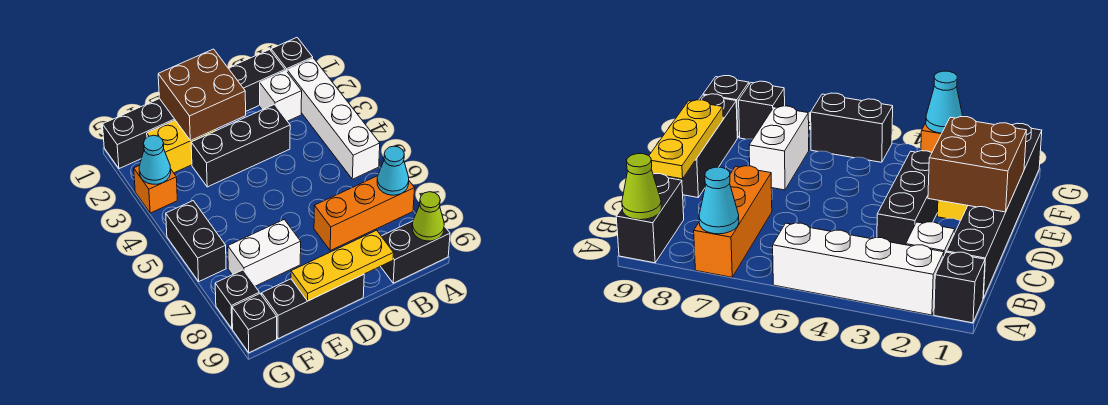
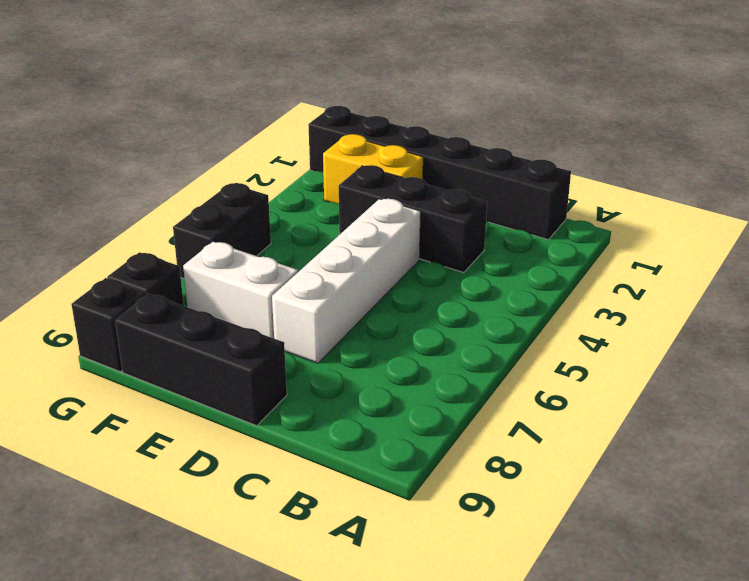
white brick D4:D7 level 1 -> white brick A2:A5 level 1
none -> black brick A1 level 1
none -> orange brick A7:C7 level 1
none -> black brick A9:B9 level 1

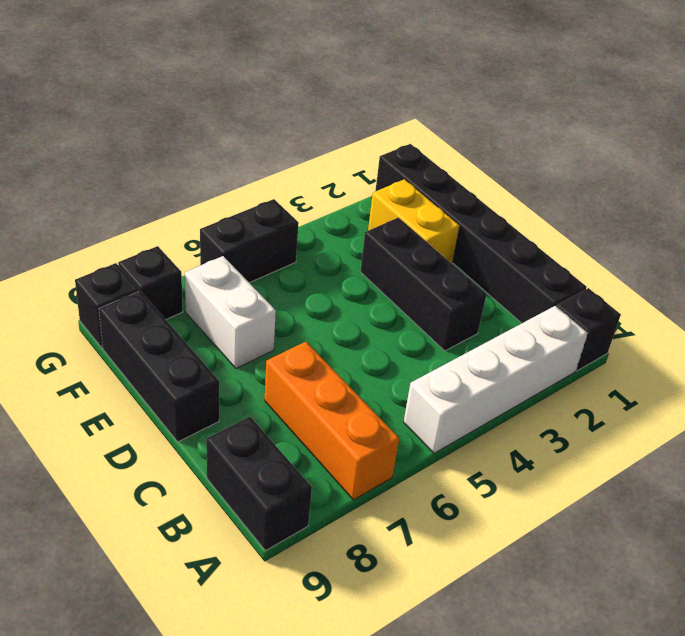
none -> white brick B2 level 1
none -> orange brick G3 level 1
none -> cyan cone A7 level 2

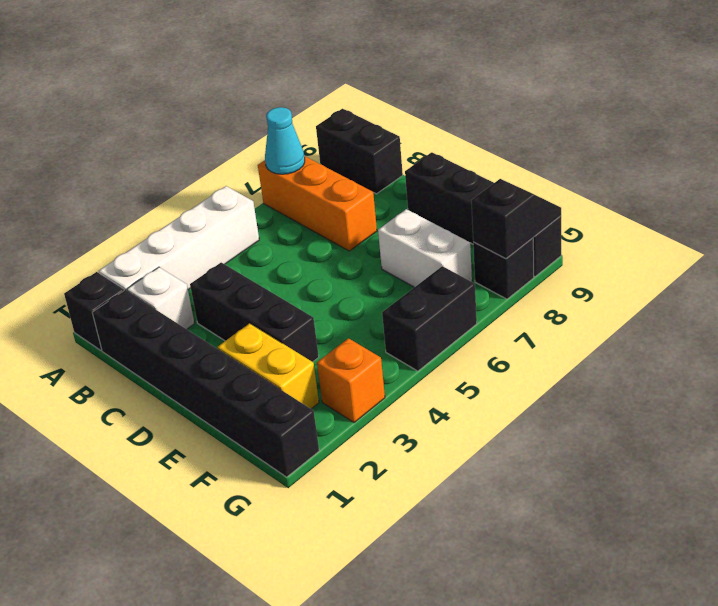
black slope G8:G9 level 2 top 8 -> none
none -> lime cone A9 level 2
none -> yellow plate C9:E9 level 2
none -> brown brick D1:E2 level 2

